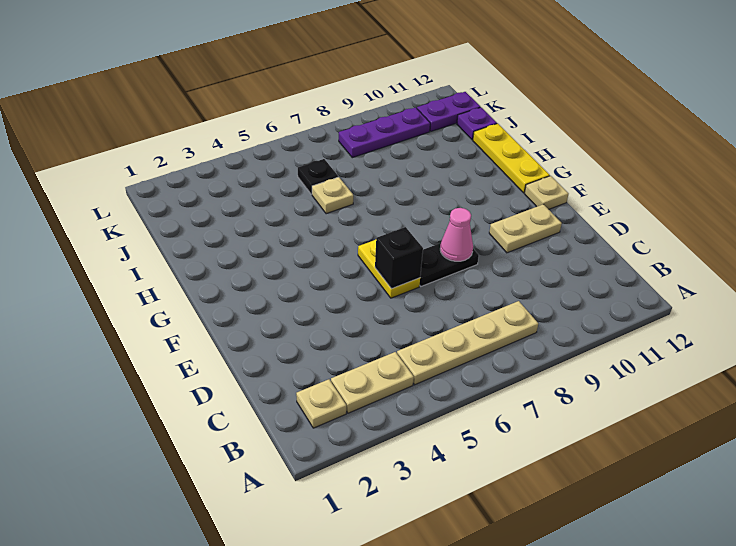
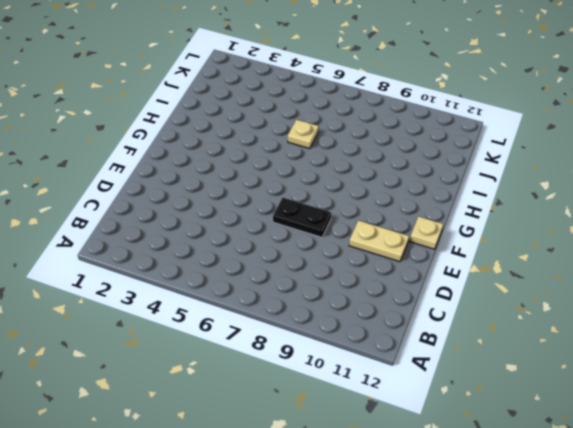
none -> tan plate B2 level 1
none -> tan plate B3:B4 level 1
none -> tan plate B5:B8 level 1

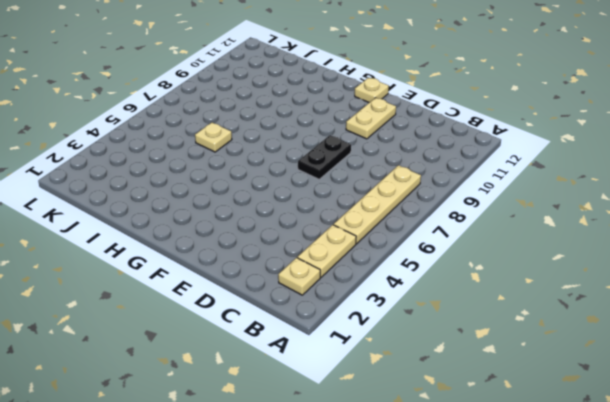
none -> yellow plate E6:F6 level 1
none -> yellow plate G12:I12 level 1
none -> black plate J6 level 1

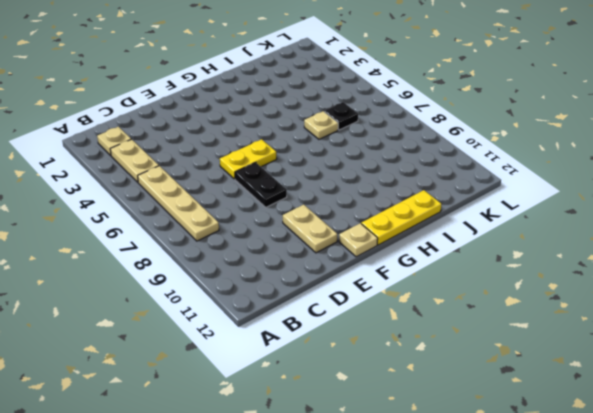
none -> purple plate J12 level 1
none -> purple plate K8:K10 level 1
none -> purple plate K11:K12 level 1

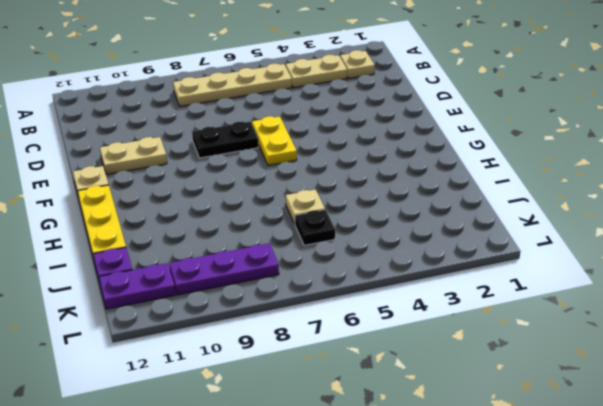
none -> black brick E6 level 2
none -> pink cone E8 level 2

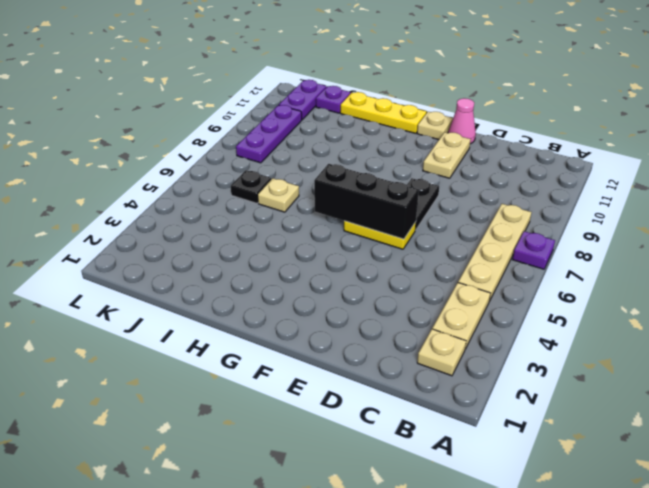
purple plate A7 level 1 -> none
black brick E6:G6 level 2 -> black brick E6 level 2
pink cone E12 level 1 -> pink cone E8 level 2

